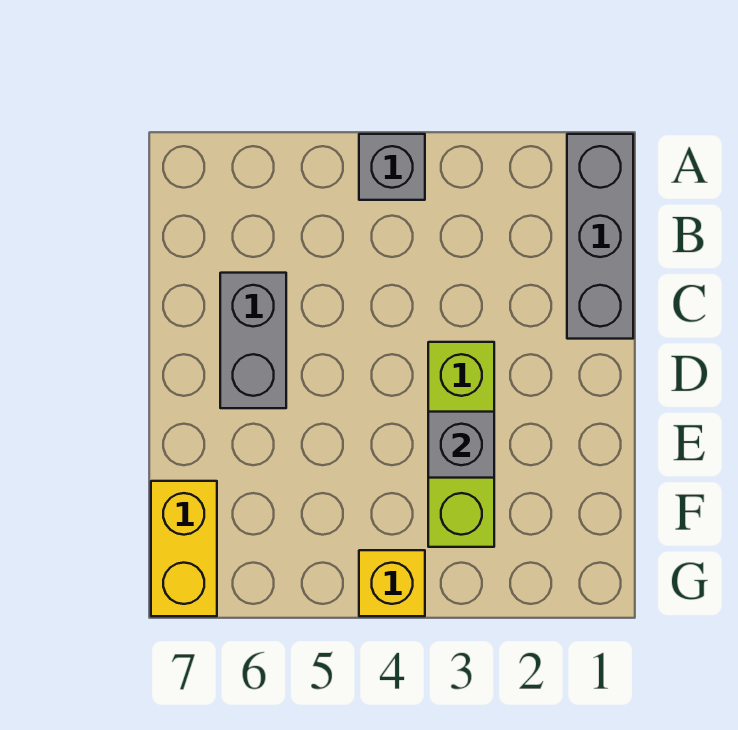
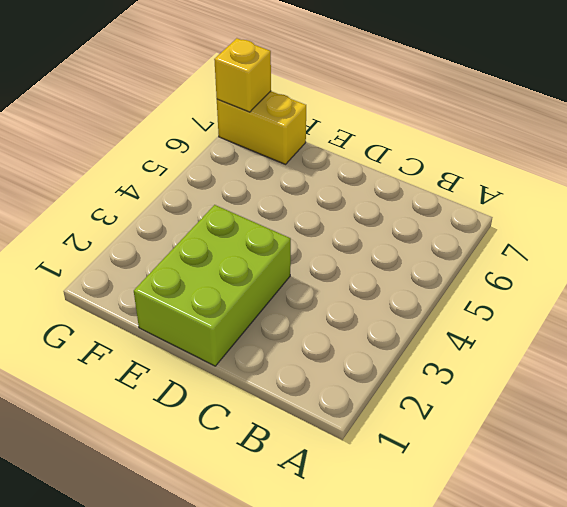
lime brick D1:E3 level 1 -> lime brick D3:F3 level 1
yellow brick G7 level 2 -> yellow brick G4 level 1
none -> grey brick A1:C1 level 1
none -> grey brick A4 level 1

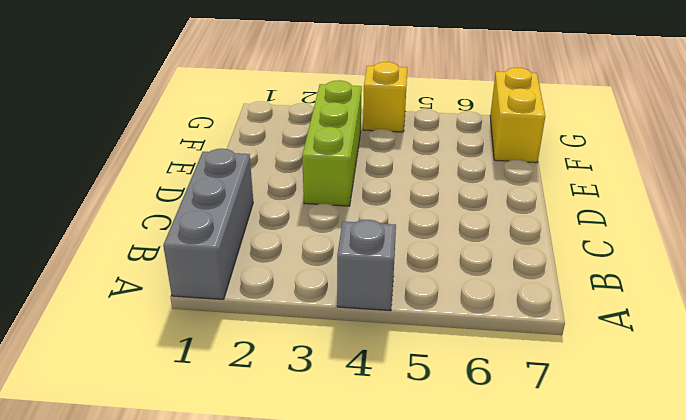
none -> grey brick C6:D6 level 1
none -> grey brick E3 level 2

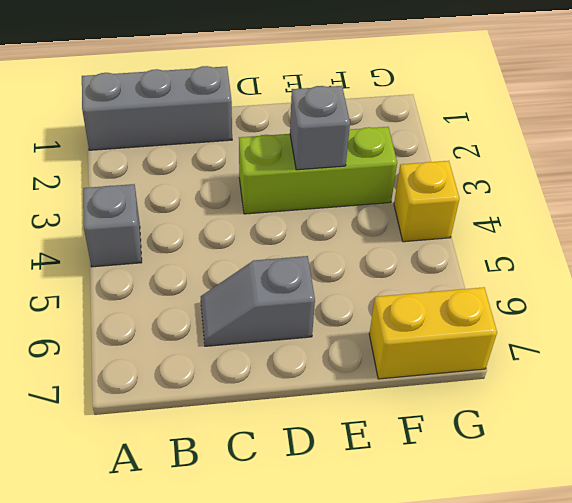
grey slope C6:D6 level 1 top D -> grey brick C6:D6 level 1

